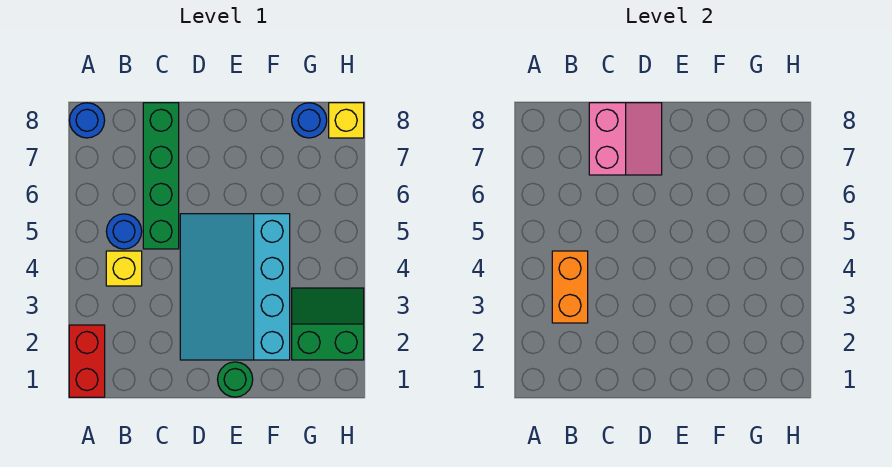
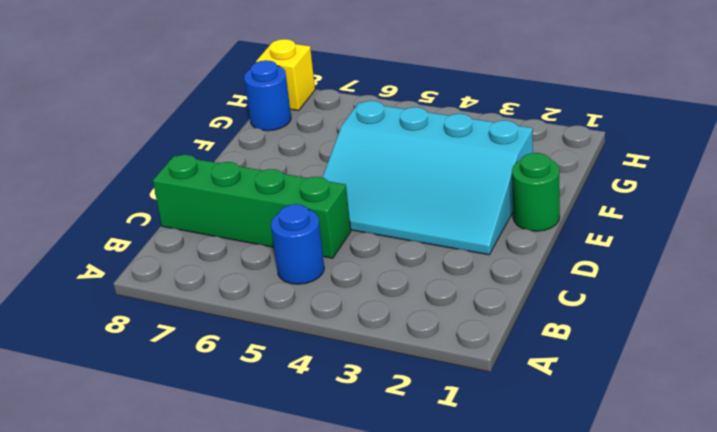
none -> red brick A1:A2 level 1
none -> blue round brick A8 level 1
none -> yellow brick B4 level 1

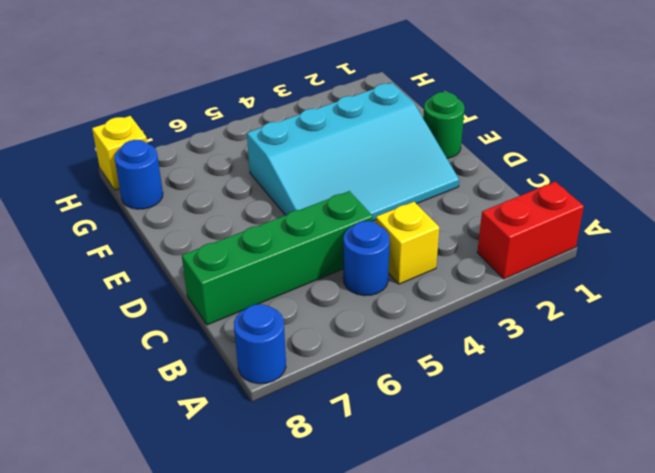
none -> green slope G2:H3 level 1 top 2
none -> orange brick B3:B4 level 2
none -> pink slope C7:D8 level 2 top C

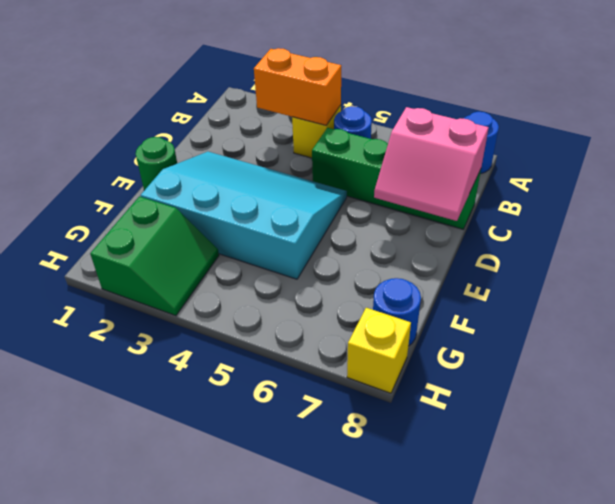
none -> red brick A1:A2 level 1

